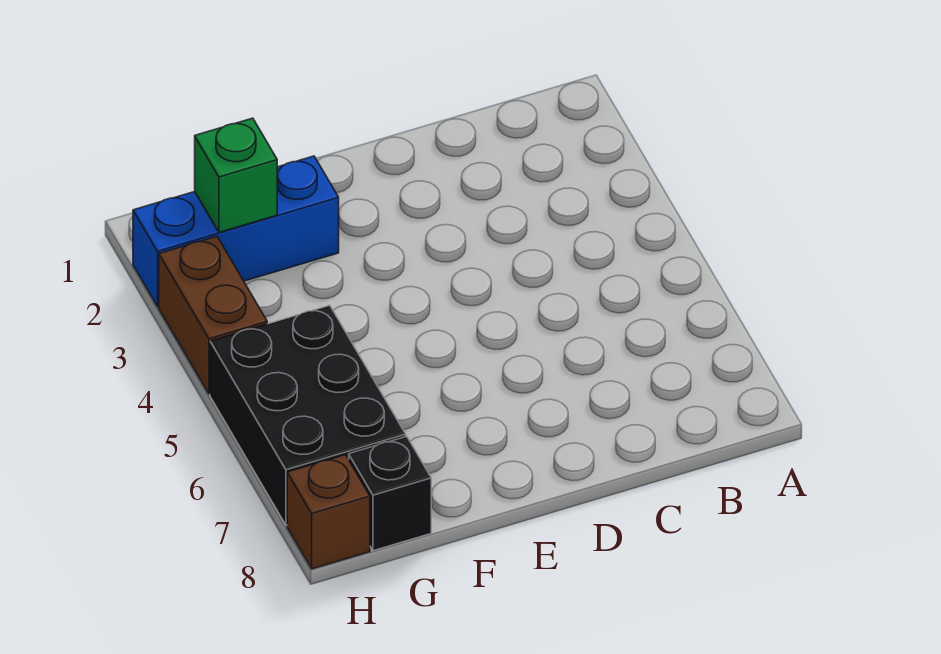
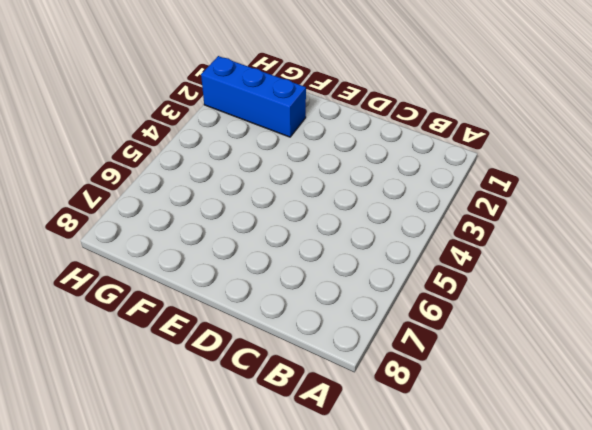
none -> black brick G5:H7 level 1
none -> black brick G8 level 1

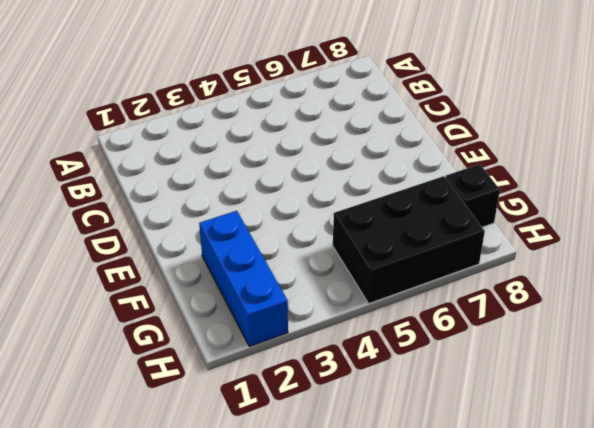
none -> brown brick H3:H4 level 1
none -> brown brick H8 level 1

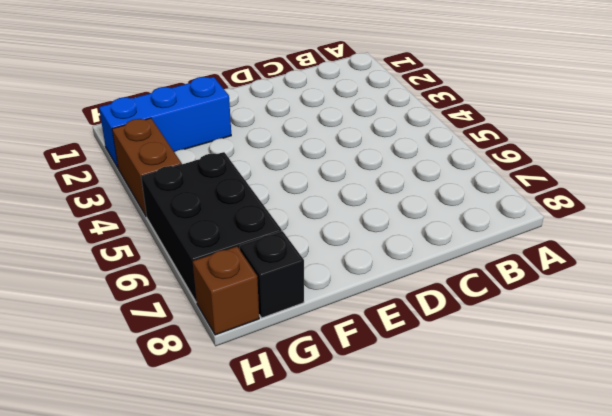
none -> green brick G2 level 2

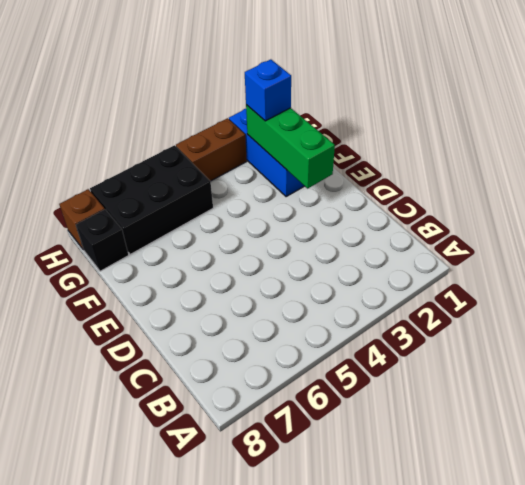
green brick E2:G2 level 2 -> green brick G2 level 2
blue brick G2 level 3 -> none

